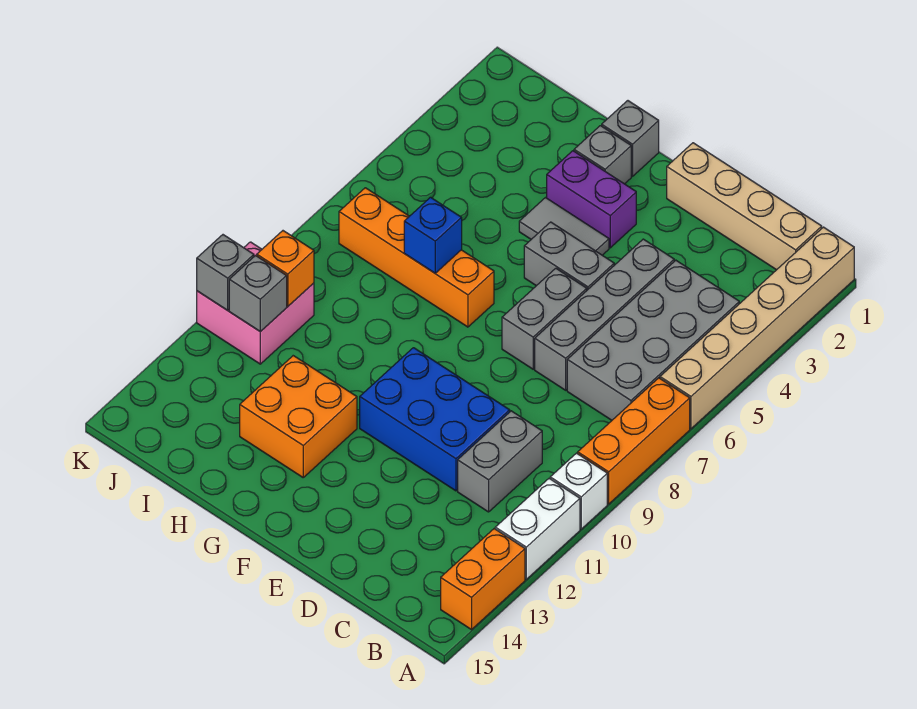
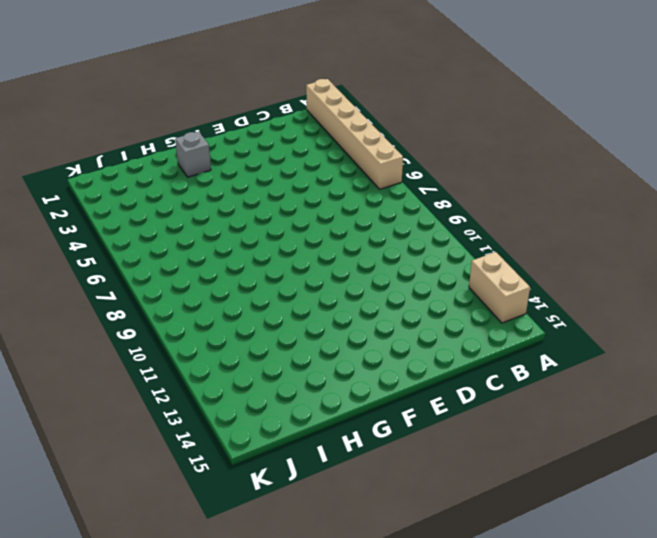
tan brick A13:A14 level 1 -> orange brick A13:A14 level 1
none -> orange brick A7:A9 level 1
none -> white brick A10 level 1
none -> white brick A11:A12 level 1

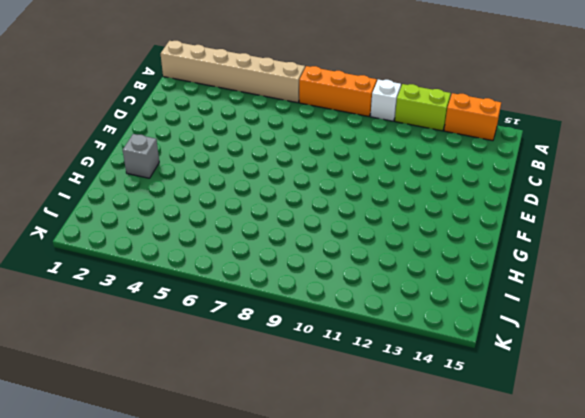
lime brick A11:A12 level 1 -> white brick A11:A12 level 1
none -> tan brick B1:E1 level 1
none -> grey brick B4:C7 level 1
none -> grey brick C10:C11 level 1

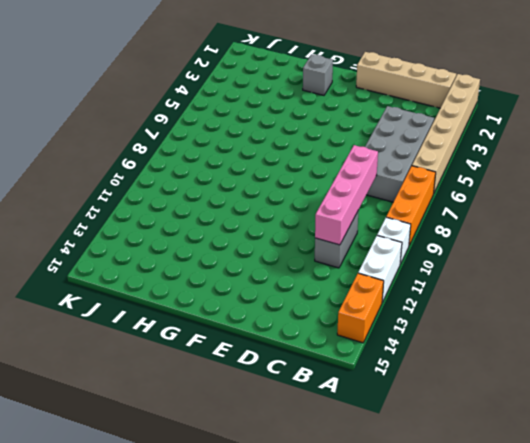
pink brick C8:C11 level 2 -> none
none -> grey brick D4:D7 level 1
none -> blue brick D10:F11 level 1
none -> grey brick E5:F5 level 1

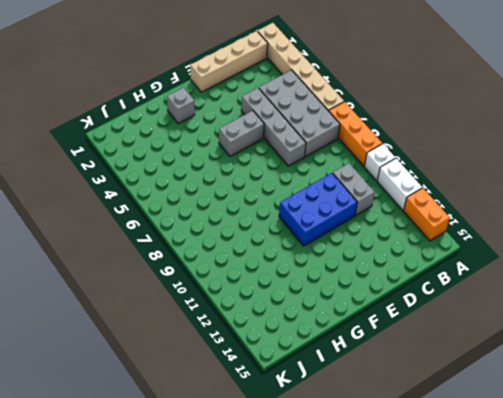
none -> grey brick E6:E7 level 1
none -> purple brick F3:G3 level 1
none -> grey tile F4:G4 level 1

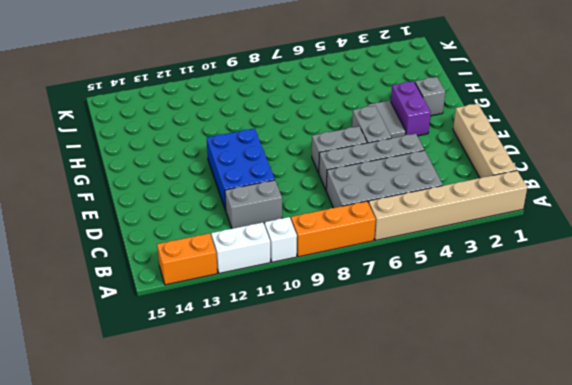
none -> grey brick G1 level 1
none -> orange brick G7:J7 level 1
none -> orange brick G12:H13 level 1

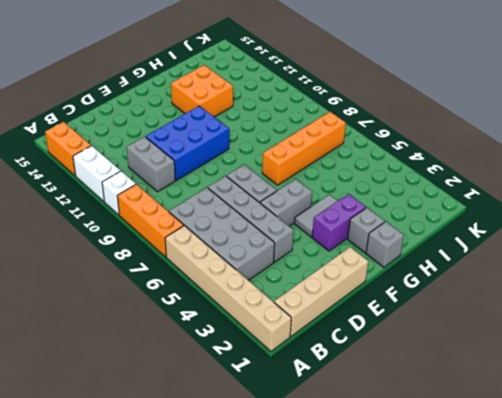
none -> pink brick J10:K11 level 1
none -> blue brick H7 level 2
none -> orange brick J10 level 2

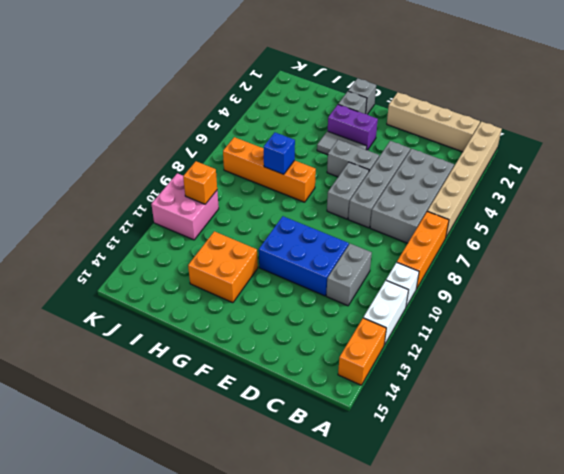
none -> grey brick J11 level 2
none -> grey brick K11 level 2

